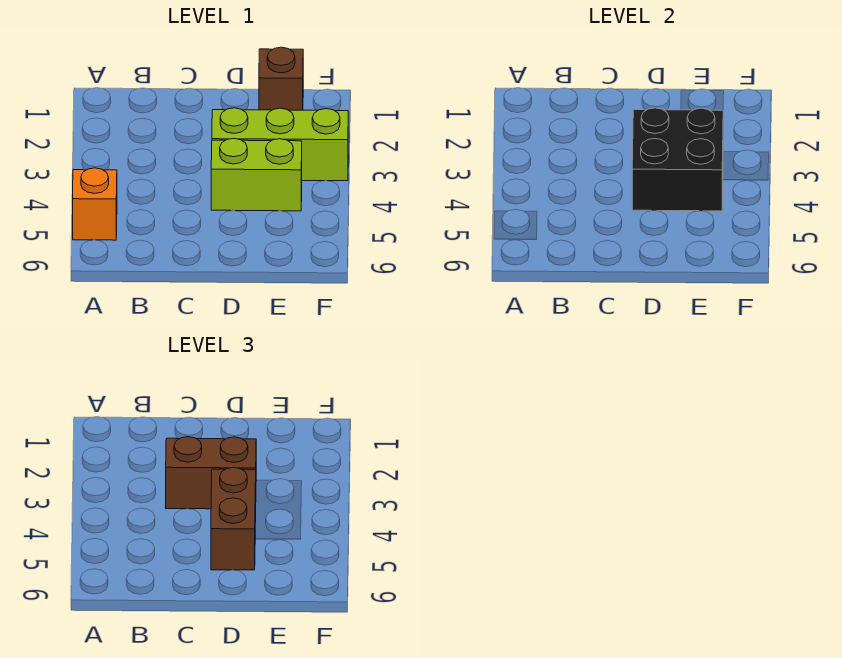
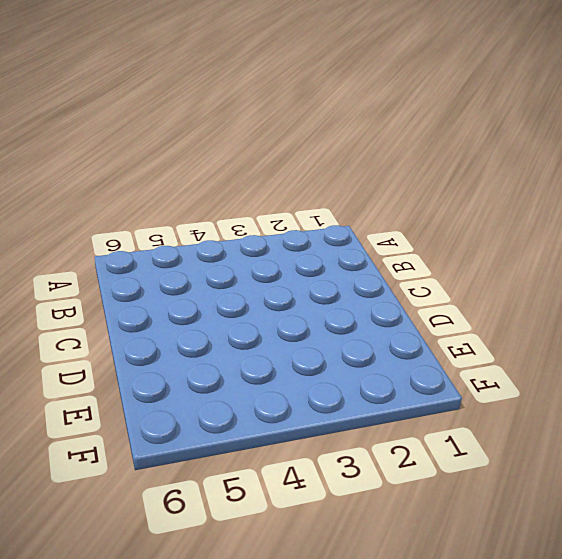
none -> orange brick A5 level 1
none -> lime brick D3:F3 level 1

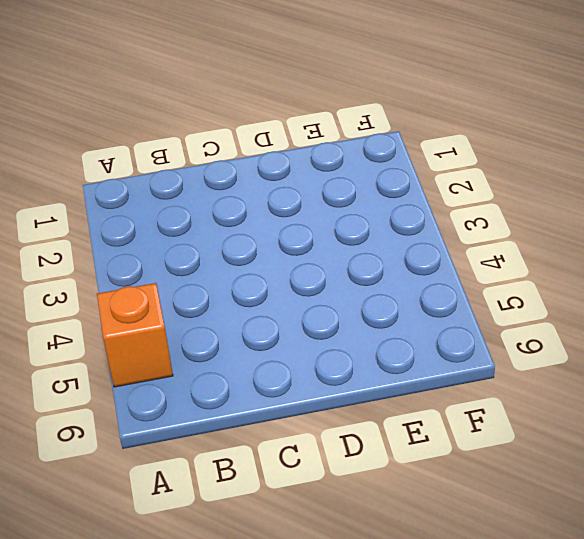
none -> lime brick D3:F3 level 1
none -> lime brick D4:E4 level 1

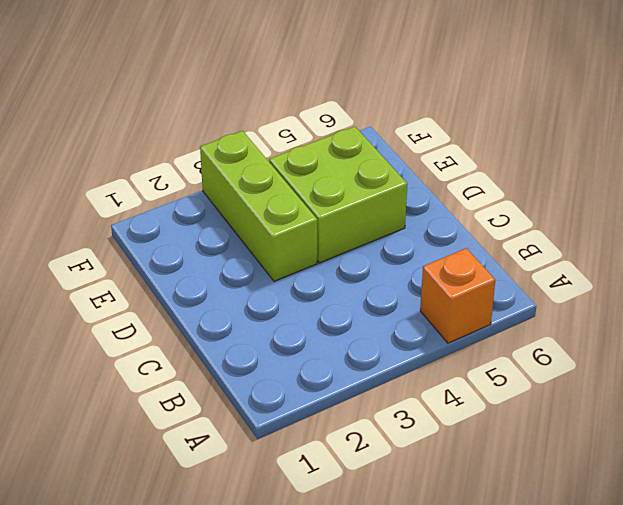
lime brick D4:E5 level 1 -> lime brick D4:E4 level 1
none -> brown brick E1 level 1
none -> black brick D3:E4 level 2

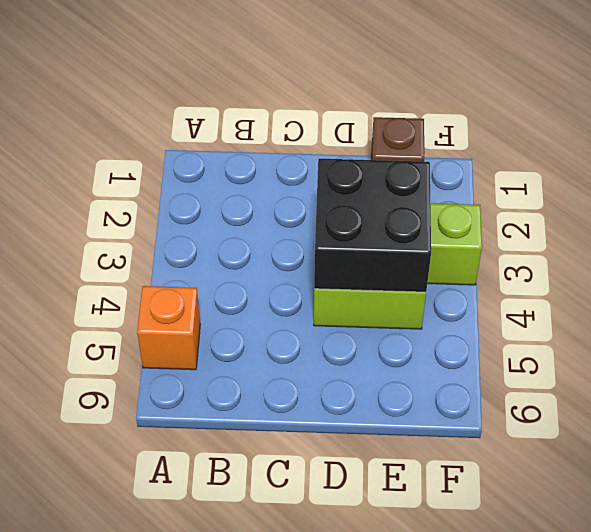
none -> brown brick C3:D3 level 3
none -> brown brick D4:D5 level 3

